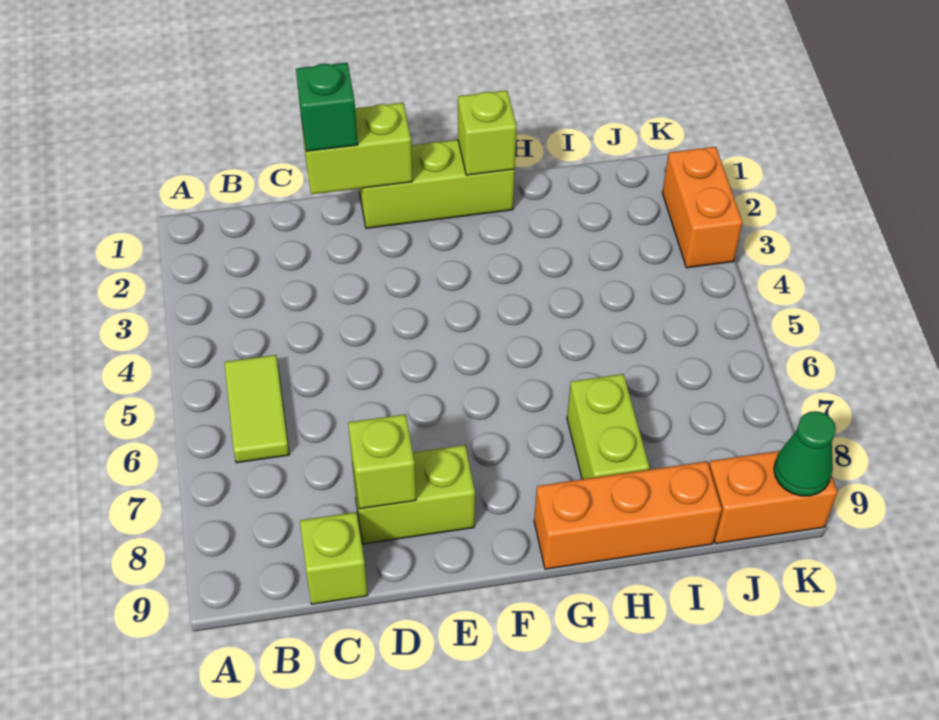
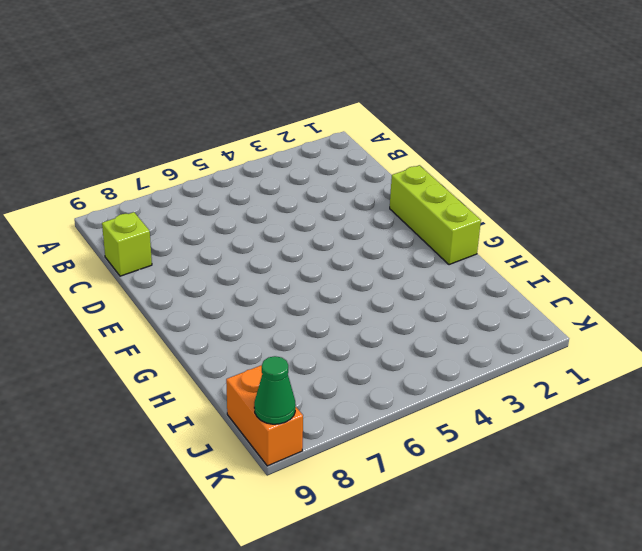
none -> lime tile B5:B6 level 1
none -> lime brick D8:E8 level 1
none -> orange brick G9:I9 level 1

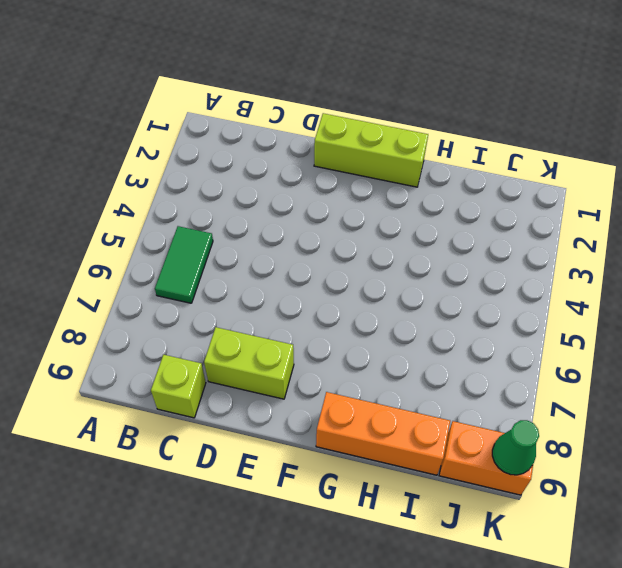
green tile B5:B6 level 1 -> lime tile B5:B6 level 1
none -> lime brick H7:H8 level 1
none -> orange brick K2:K3 level 1
none -> lime brick D1:E1 level 2

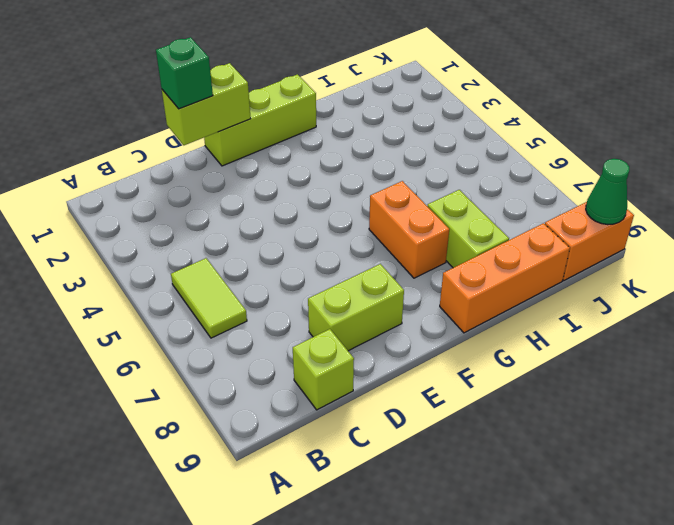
orange brick G6:G7 level 1 -> orange brick K2:K3 level 1
none -> lime brick D8 level 2
none -> lime brick G1 level 2

